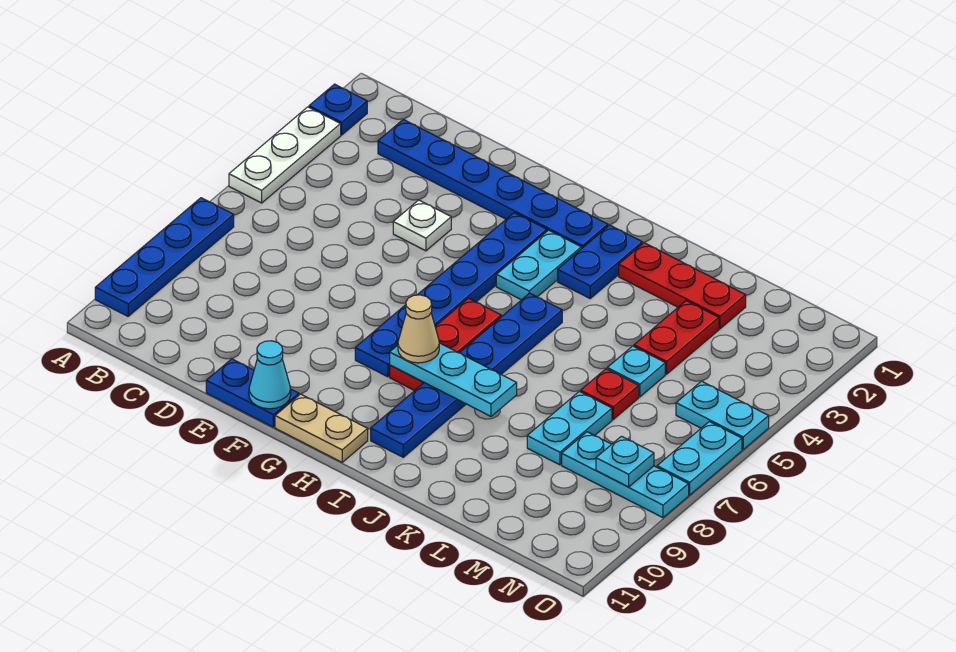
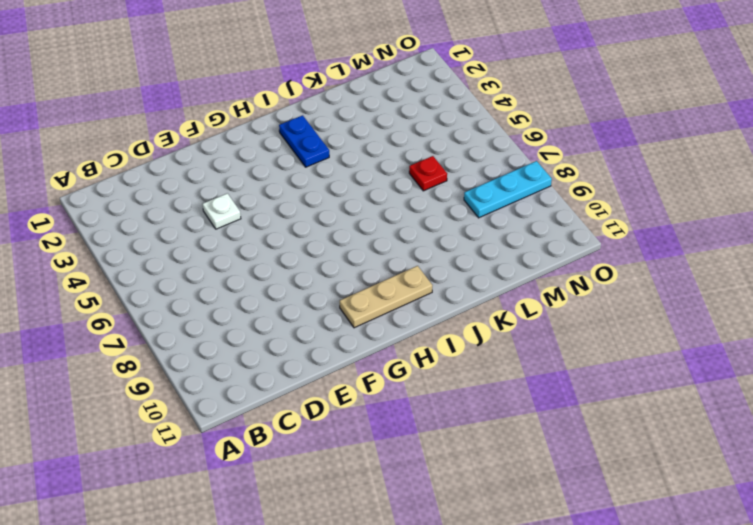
tan plate G10:I10 level 1 -> blue plate I5:I10 level 1
none -> blue plate A2 level 1
none -> white plate A3:A5 level 1
none -> blue plate A7:A10 level 1

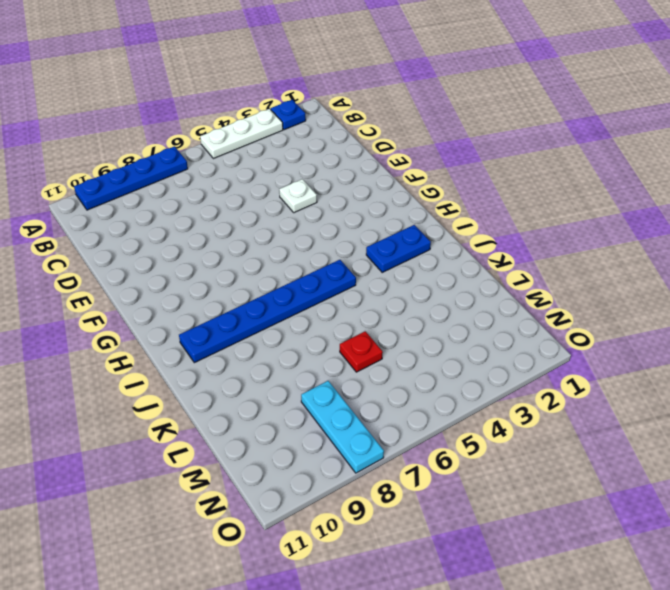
none -> blue plate C2:H2 level 1
none -> blue plate E11:F11 level 1
none -> blue plate G3:G8 level 1

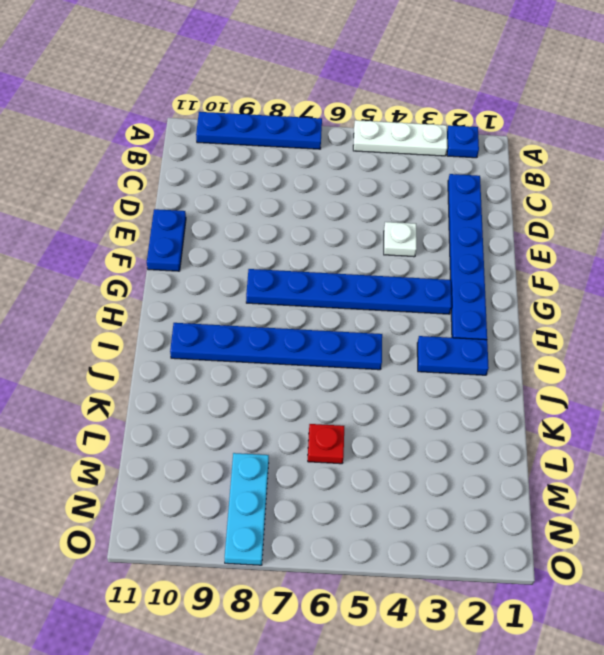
none -> tan plate G11:H11 level 1
none -> cyan plate H3:H4 level 1
none -> red plate H6:H8 level 1

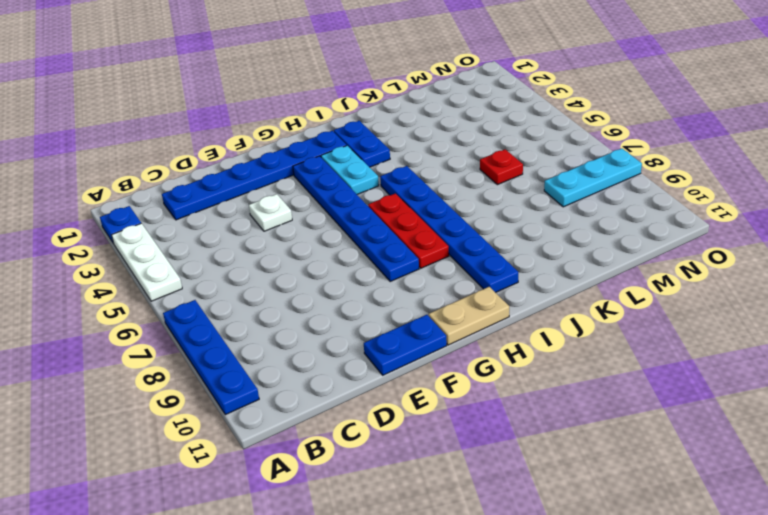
none -> red plate J2:L2 level 1
none -> red plate L3:L4 level 1
none -> cyan plate L5 level 1

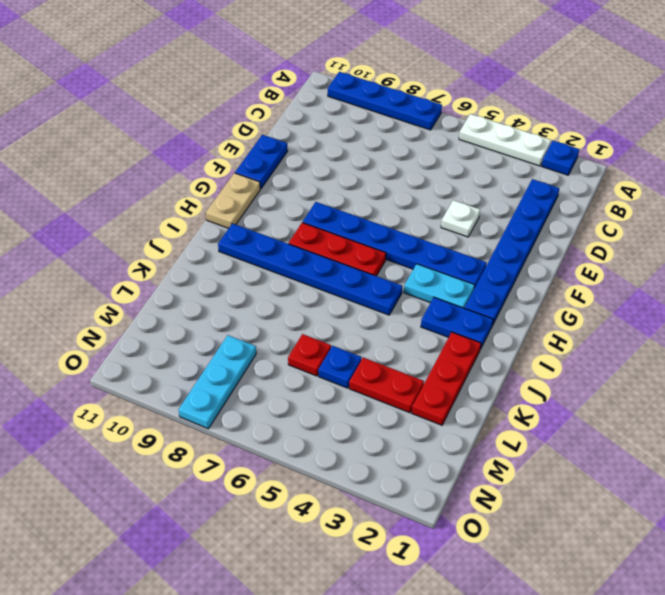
blue plate L5 level 1 -> cyan plate L5 level 1
none -> cyan plate L7:L8 level 1
none -> cyan plate N5:O5 level 1
none -> cyan plate O6:O7 level 1

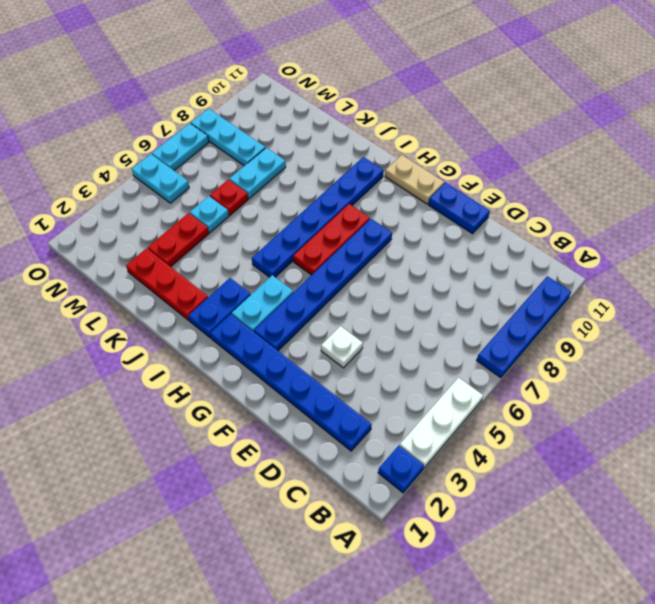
none -> cyan cone F11 level 2
none -> cyan plate H8:J8 level 2
none -> cyan plate N8 level 2

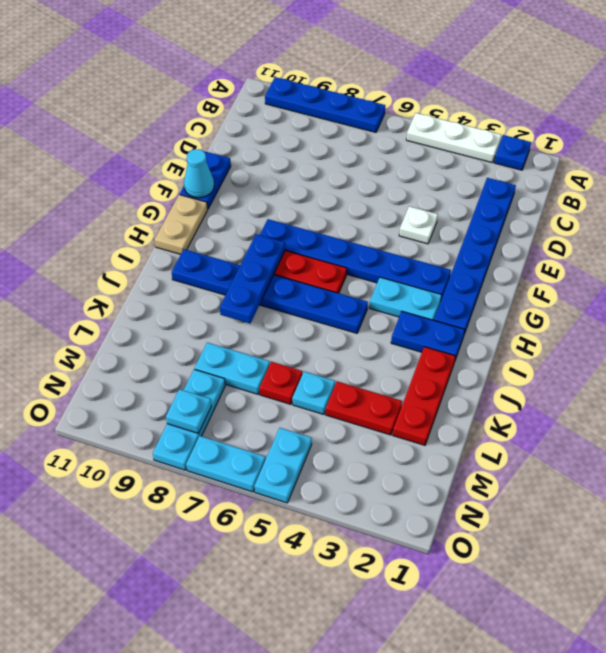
blue plate H8:J8 level 2 -> cyan plate H8:J8 level 2
none -> tan cone H8 level 3

